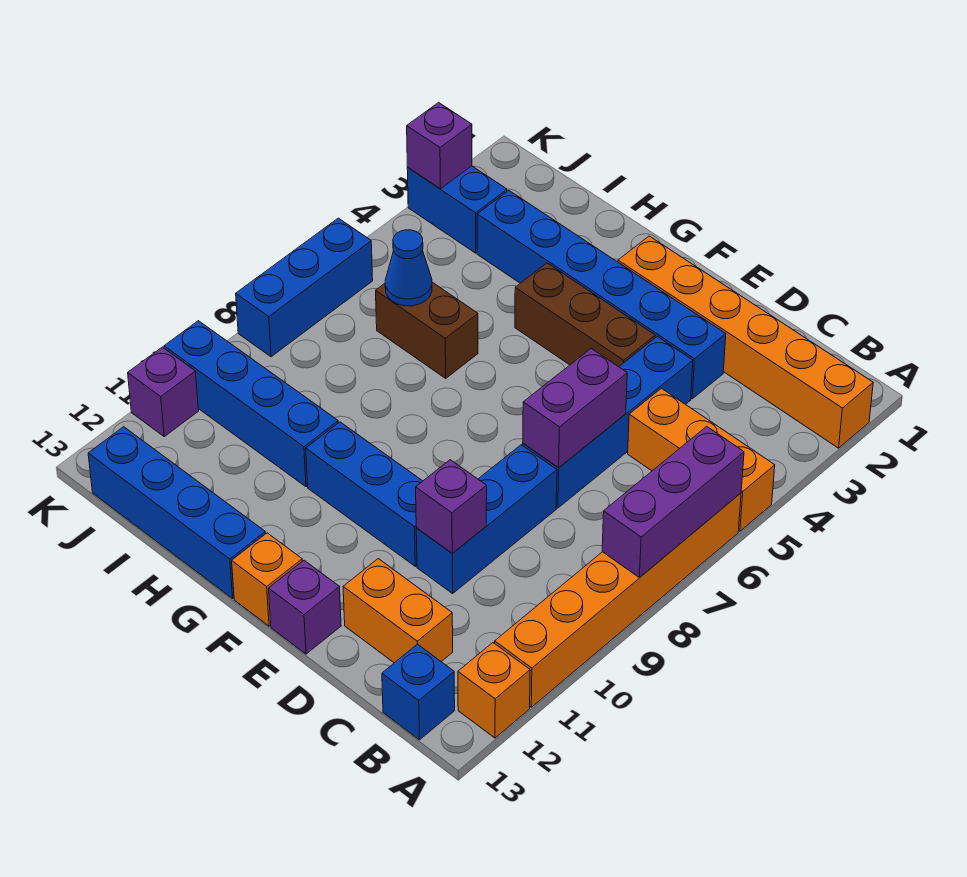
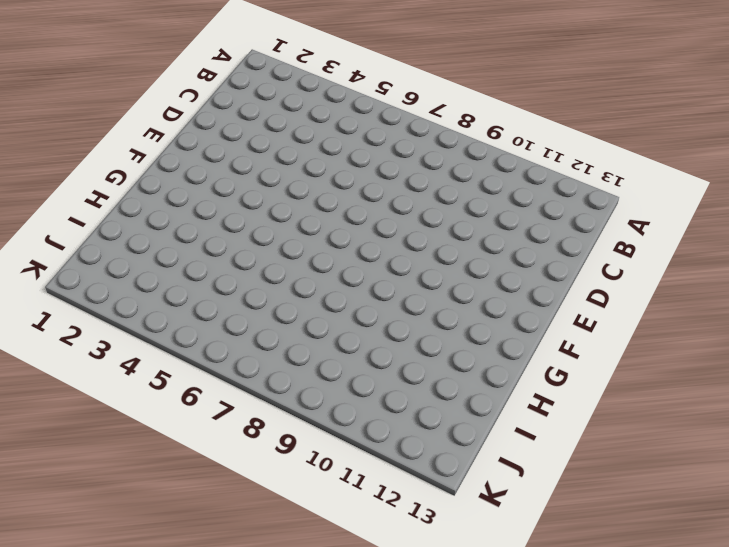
none -> orange brick A2:F2 level 1
none -> orange brick A5:C5 level 1
none -> orange brick A6:A11 level 1

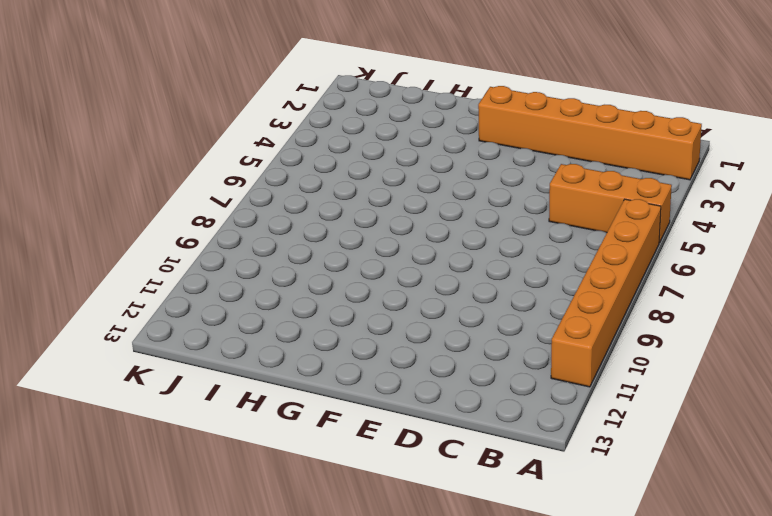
none -> orange brick A12 level 1
none -> blue brick B13 level 1
none -> orange brick C12:D12 level 1

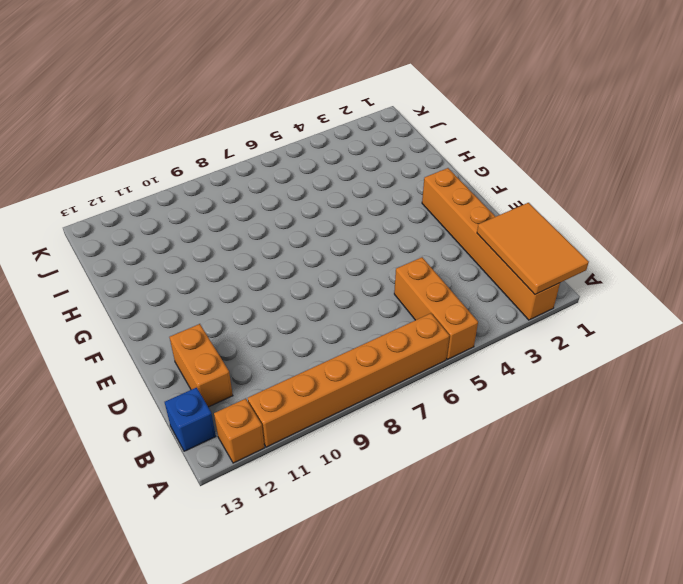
orange tile A1:C2 level 2 -> none
none -> blue brick D3:I3 level 1
none -> blue brick D4:D7 level 1
none -> blue brick D8:D10 level 1

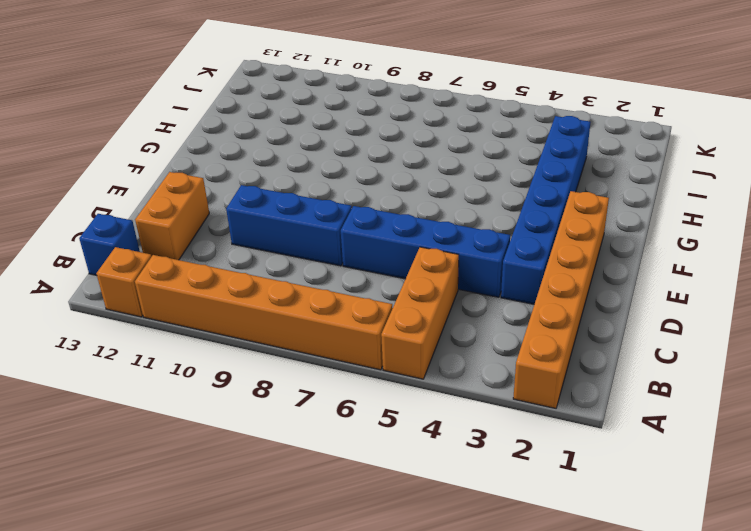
none -> brown brick E4:G4 level 1
none -> blue brick E10:G10 level 1
none -> purple brick E13 level 1

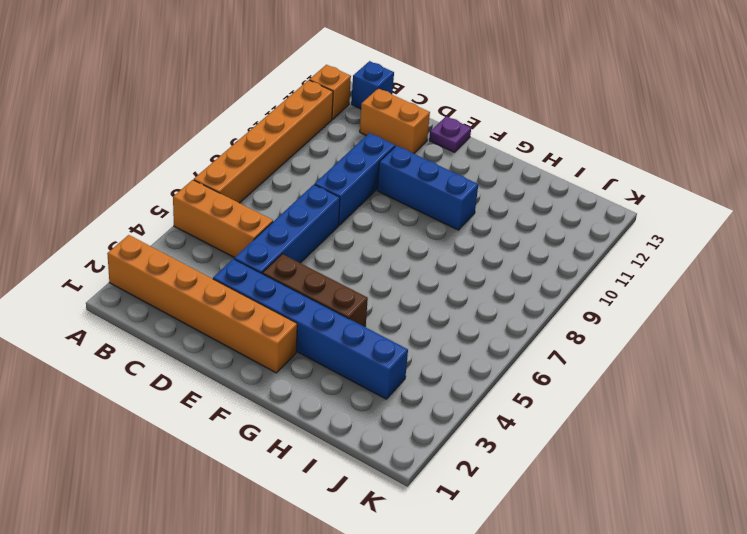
purple plate E13 level 1 -> purple brick E13 level 1
none -> orange brick F13 level 1
none -> blue brick G13:J13 level 1
none -> brown brick H6:I6 level 1

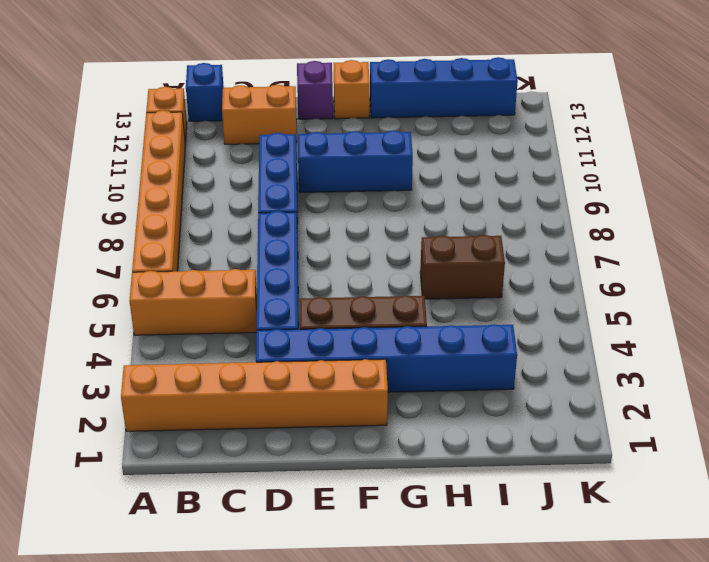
none -> blue brick H10:K10 level 1
none -> blue brick J3:K3 level 1
none -> blue brick K6:K8 level 1

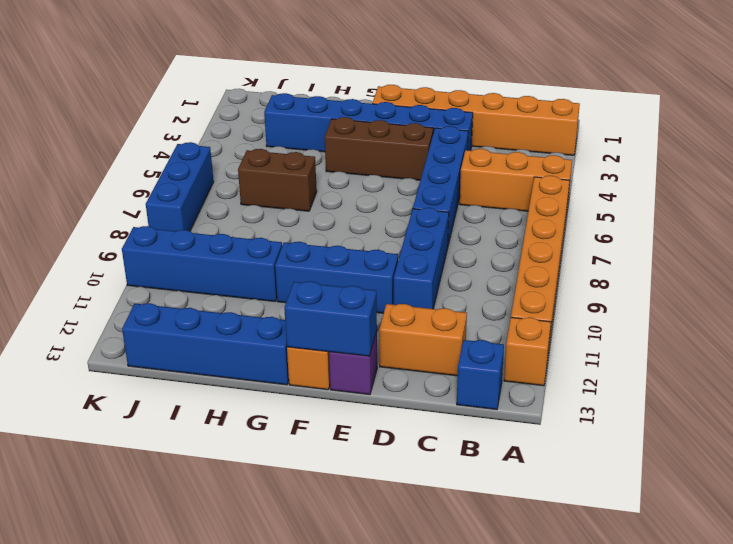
blue brick E13:F13 level 2 -> blue brick J3:K3 level 1
none -> purple brick K11 level 1
none -> purple brick A6:A8 level 2
none -> purple brick D6:D7 level 2

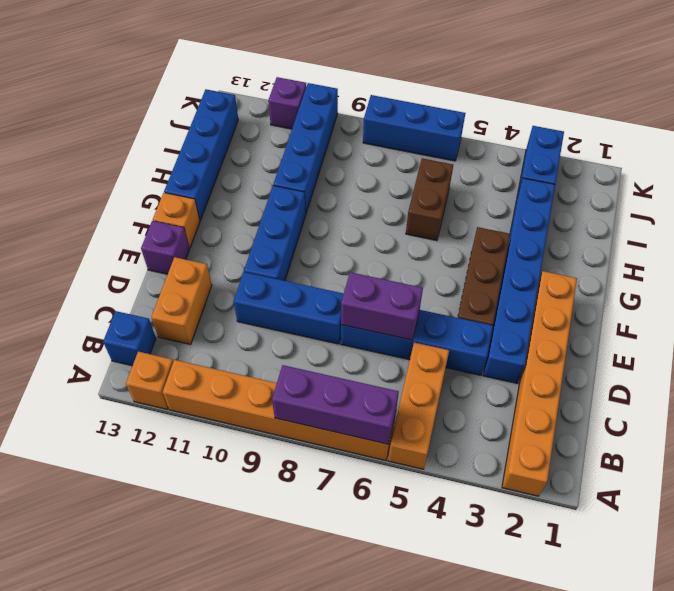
none -> purple brick D10 level 2
none -> blue cone I6 level 2
none -> purple brick K3 level 2

